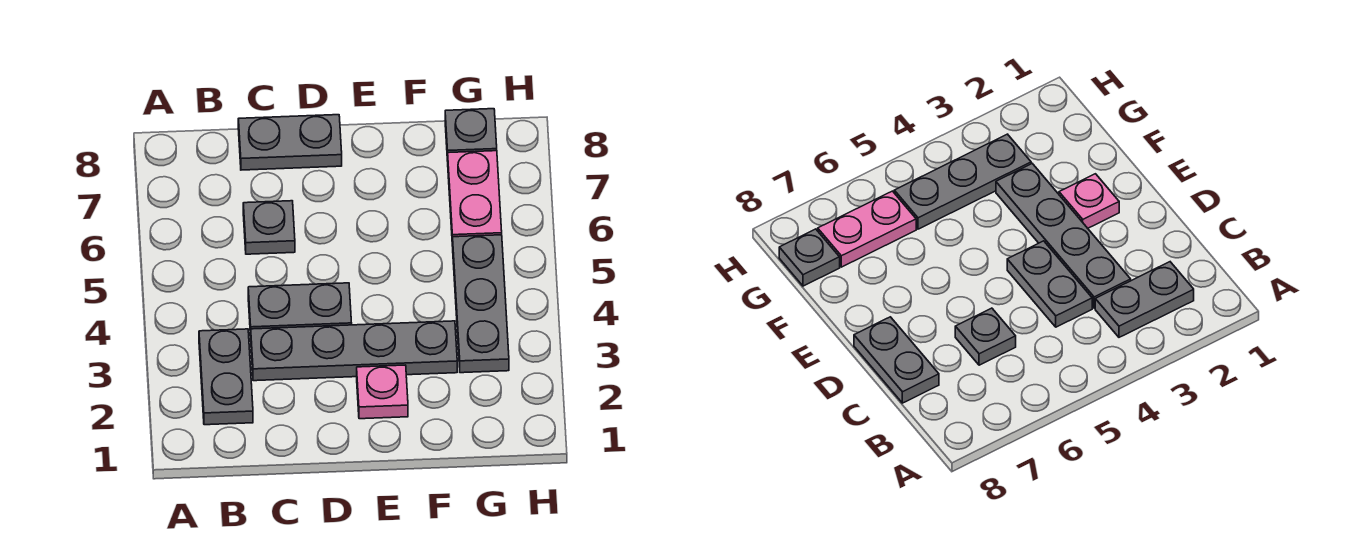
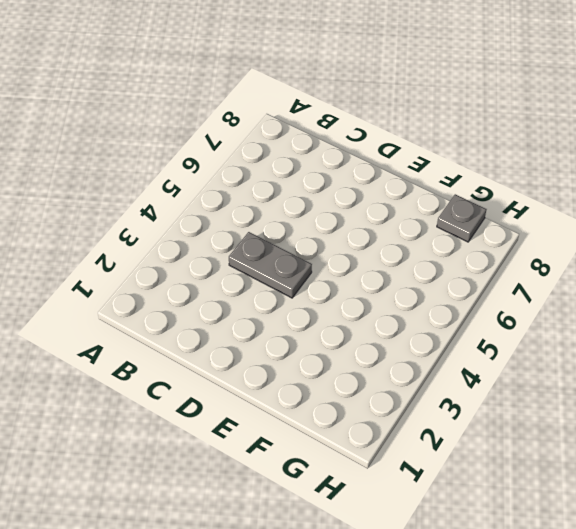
none -> grey plate B2:B3 level 1
none -> grey plate C3:F3 level 1

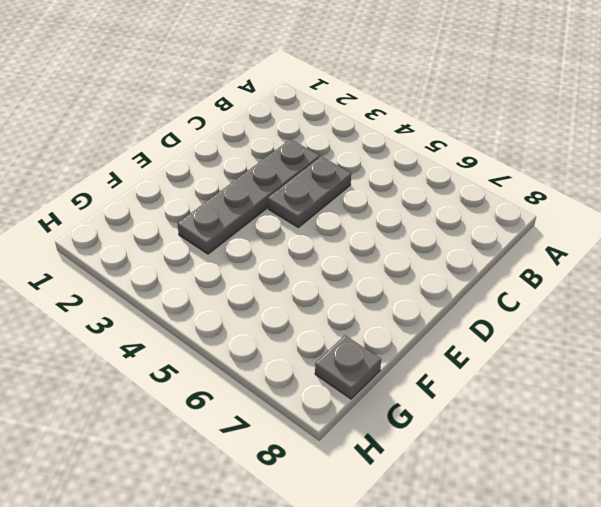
none -> grey plate B2:B3 level 1
none -> grey plate C6 level 1

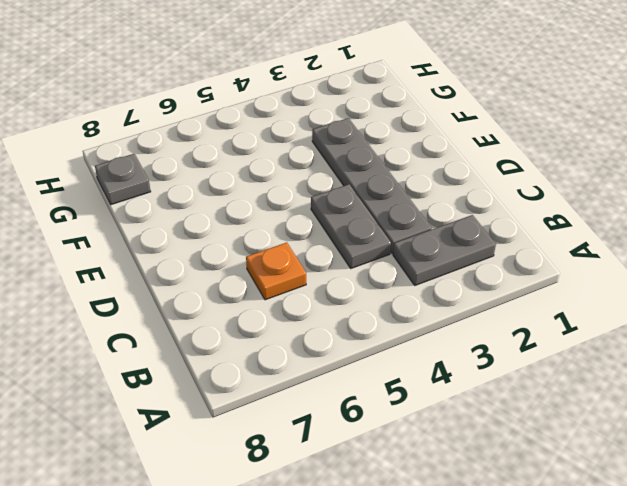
orange plate C6 level 1 -> grey plate C6 level 1
none -> grey plate C8:D8 level 1
none -> pink plate E2 level 1

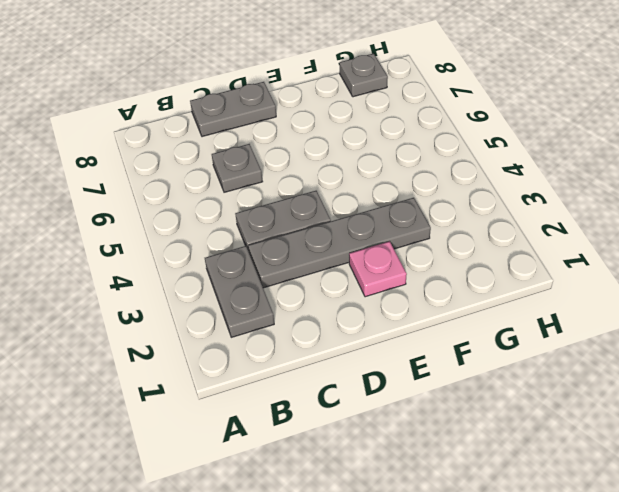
none -> grey plate G3:G5 level 1
none -> pink plate G6:G7 level 1

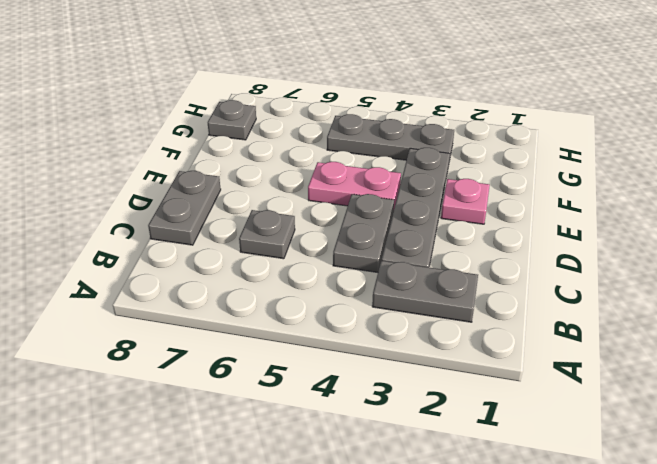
pink plate E4:E5 level 1 -> pink plate G6:G7 level 1

